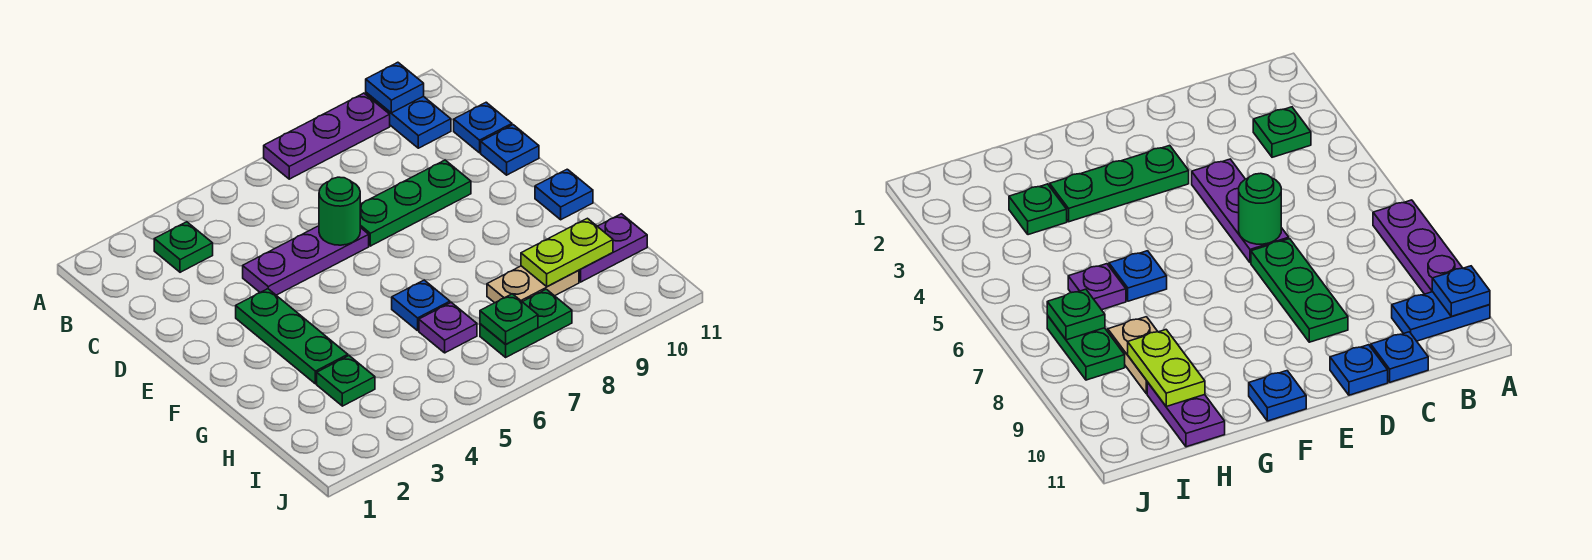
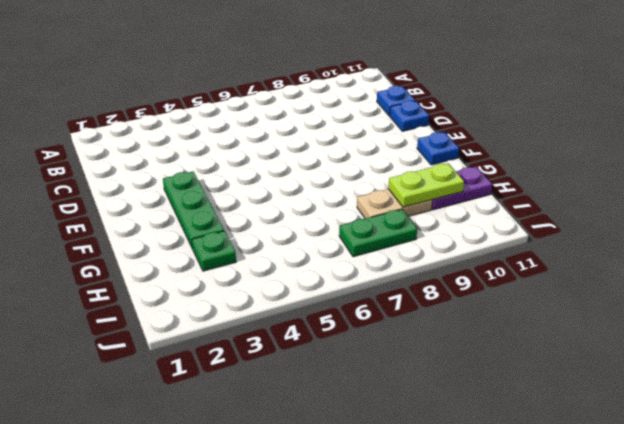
none -> purple plate A7:A9 level 1
none -> blue plate A10:B10 level 1
none -> green plate B3 level 1

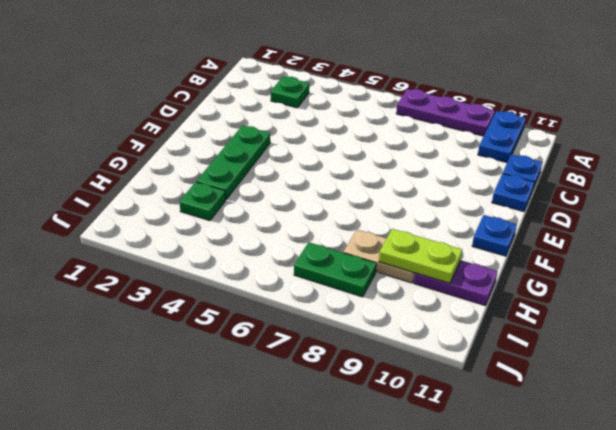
none -> purple plate D4:D6 level 1
none -> green plate D7:D9 level 1
none -> blue plate G6 level 1

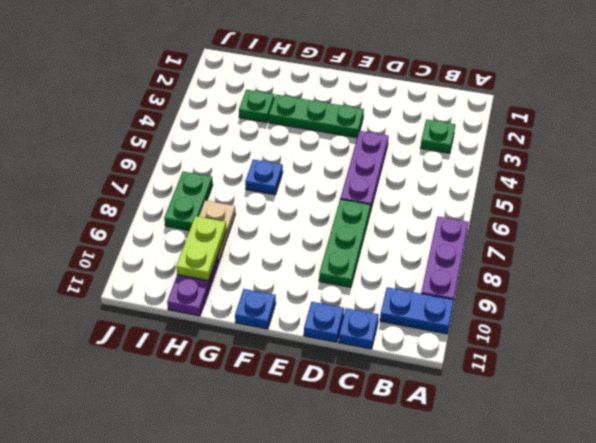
none -> purple plate H6 level 1
none -> blue plate A10 level 2
none -> green round brick D6 level 2

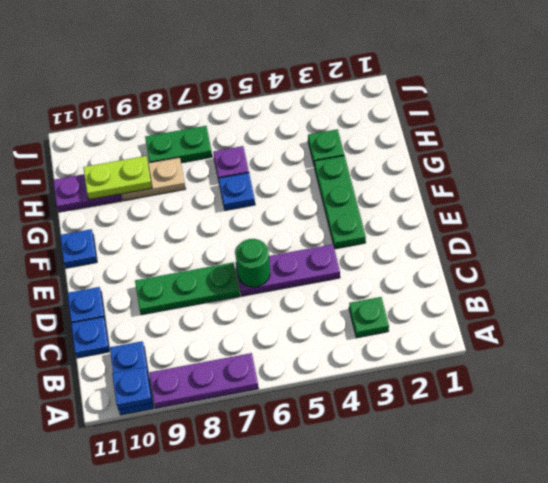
none -> green plate I7 level 2

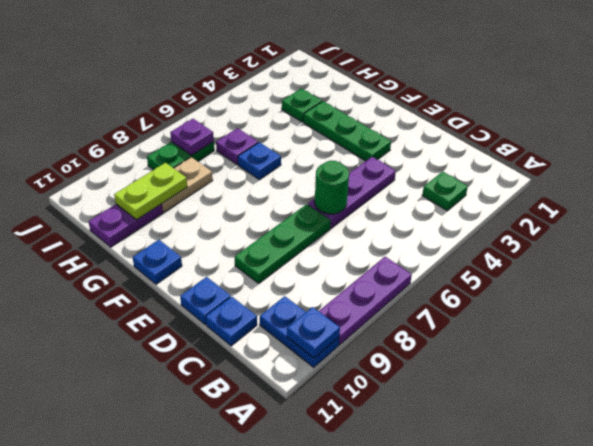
purple plate I7 level 2 -> green plate I7 level 2

